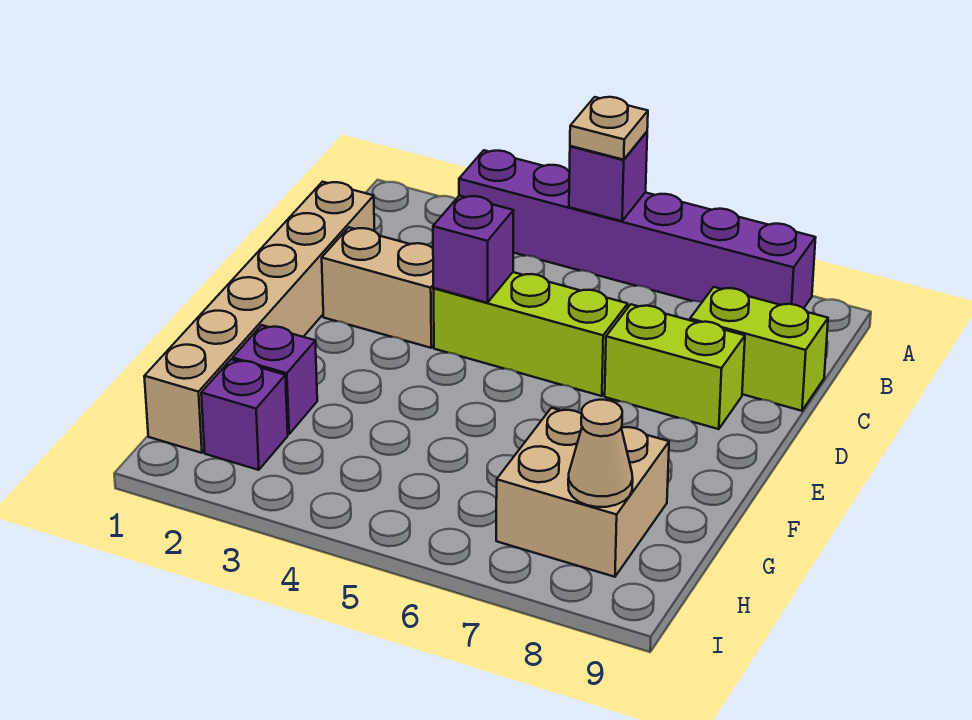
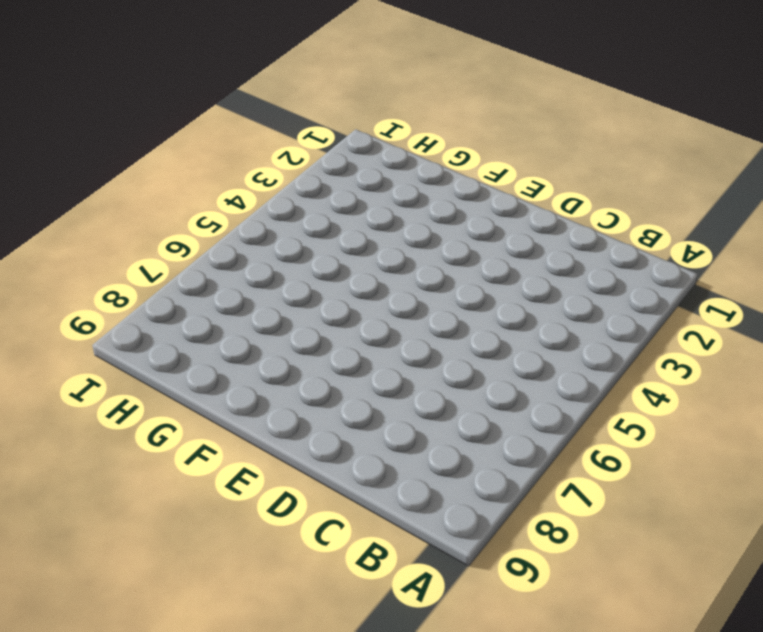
none -> purple brick A3:A8 level 1
none -> tan brick C1:H1 level 1
none -> lime brick C8:C9 level 1

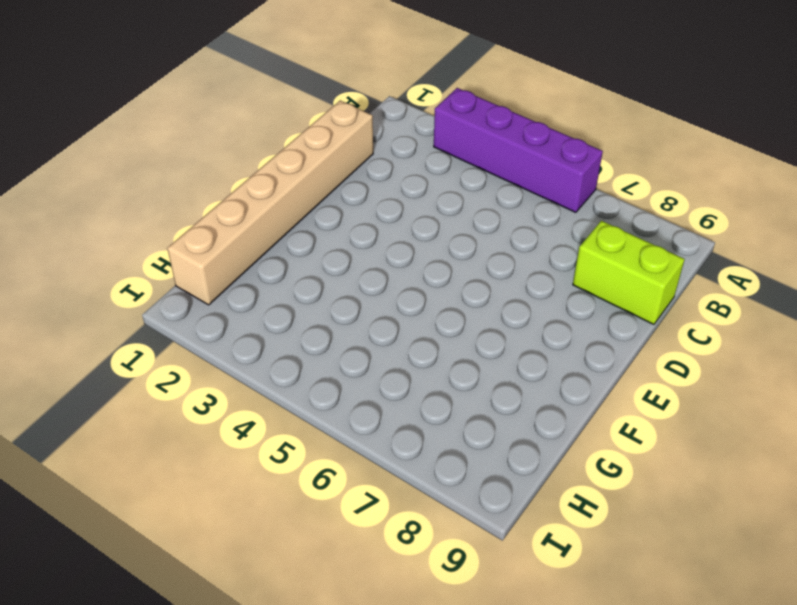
purple brick A3:A6 level 1 -> purple brick A3:A8 level 1
none -> tan brick D2:D3 level 1
none -> lime brick D4:D6 level 1
none -> lime brick D7:D8 level 1

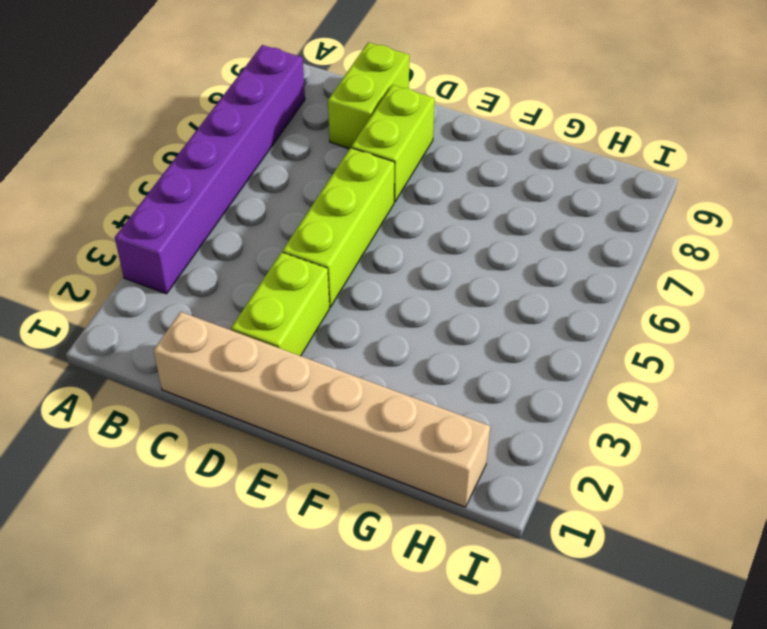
lime brick D2:D3 level 1 -> tan brick D2:D3 level 1
none -> purple brick G2 level 1
none -> tan brick G7:H8 level 1
none -> purple brick H2 level 1

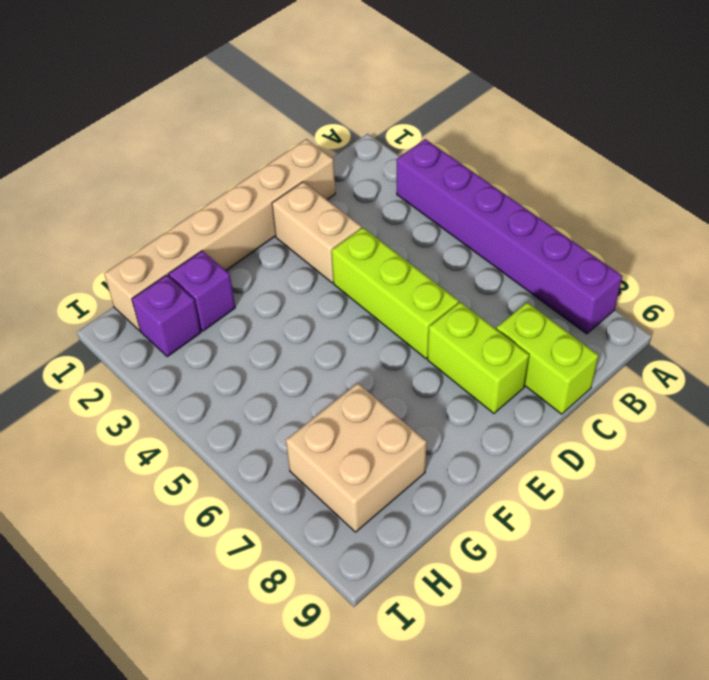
none -> purple brick A5 level 2
none -> purple brick D4 level 2
none -> tan cone H8 level 2

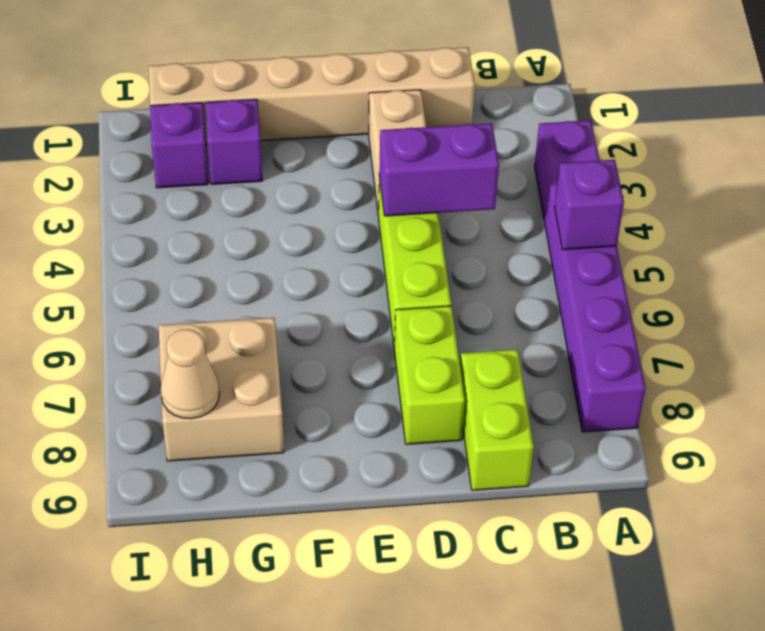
purple brick C4:D4 level 2 -> purple brick D4 level 2
none -> tan plate A5 level 3

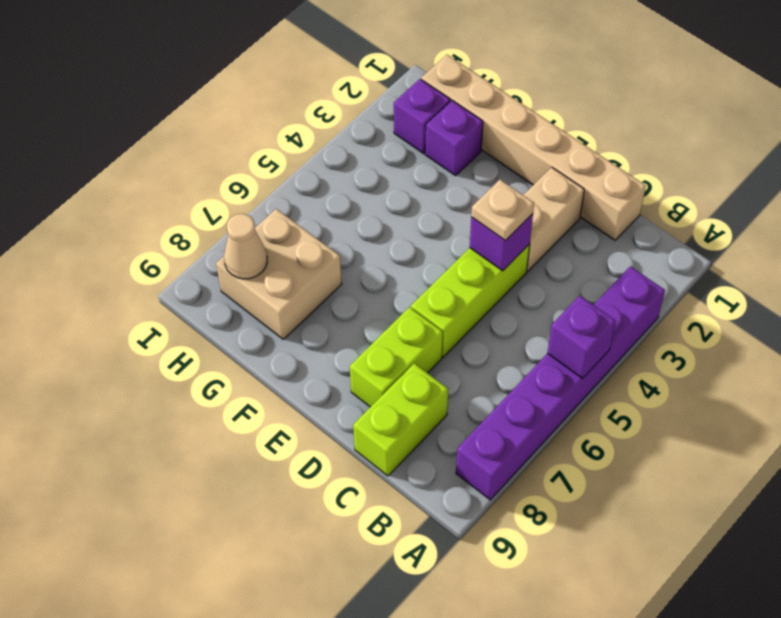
tan plate D4 level 3 -> tan plate A5 level 3

